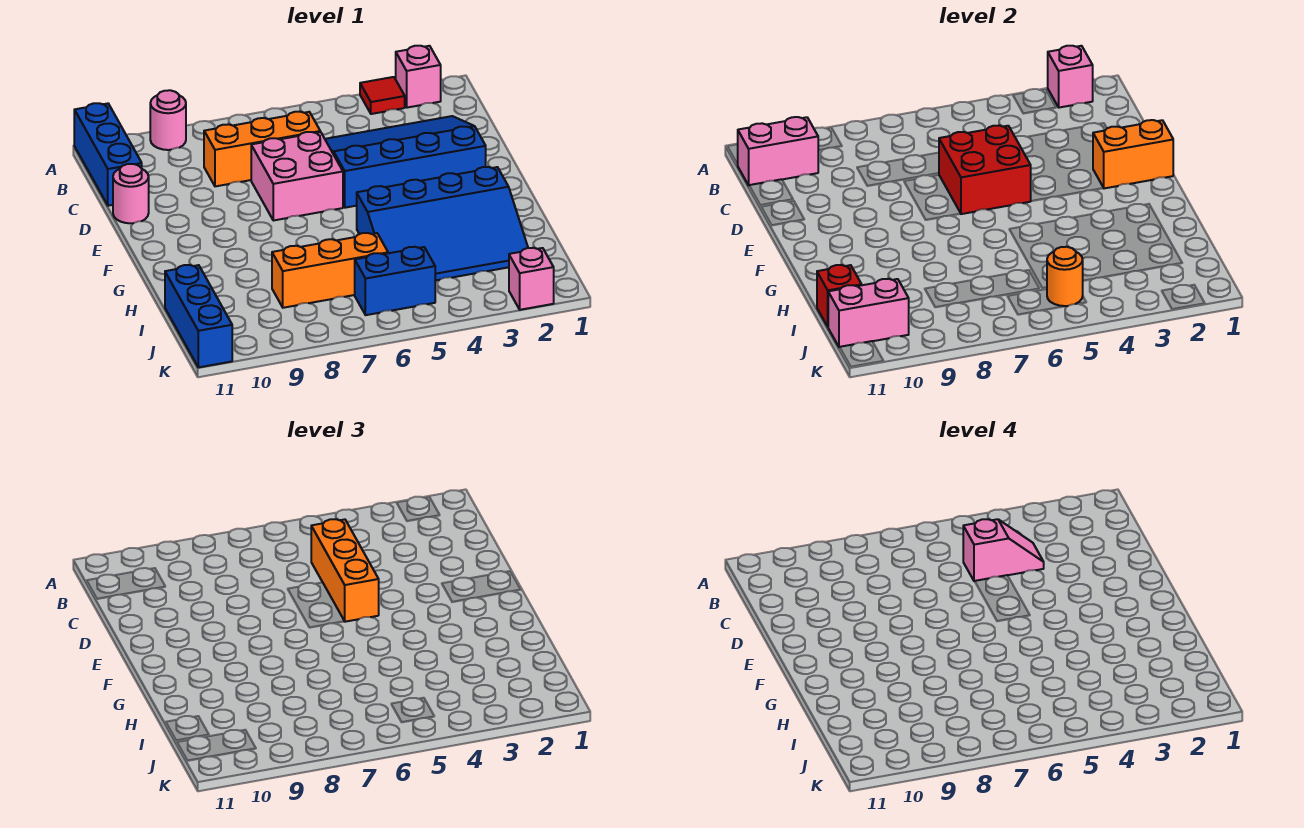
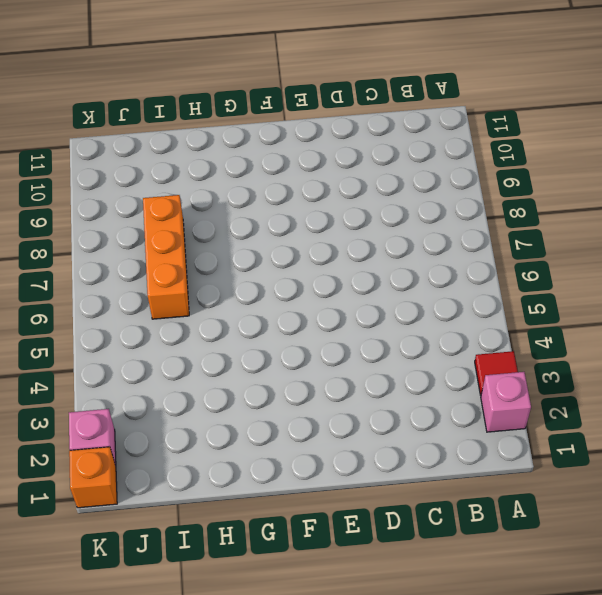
orange brick K1 level 1 -> none
none -> pink round brick A9 level 1
none -> blue brick A11:C11 level 1
none -> blue slope C2:E5 level 1 top E

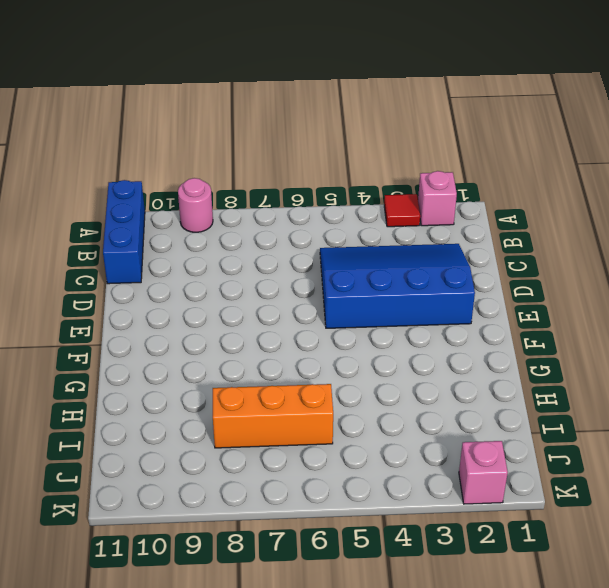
none -> orange brick C6:C8 level 1
none -> pink brick D6:E7 level 1
none -> pink round brick D11 level 1

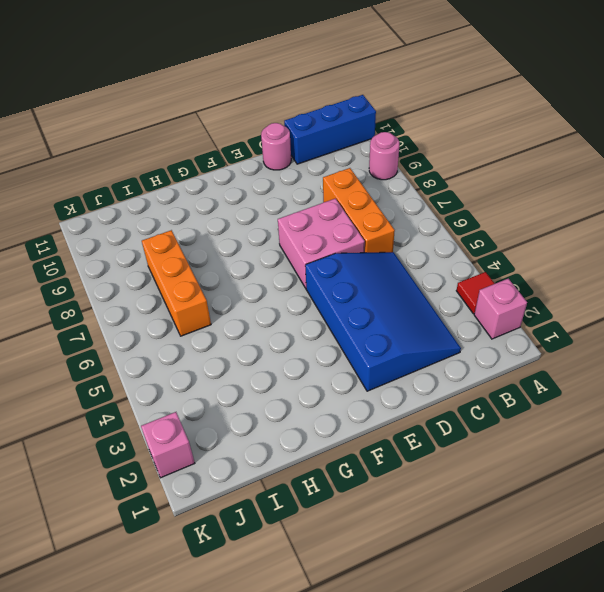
none -> blue slope G2:I5 level 1 top G
none -> blue brick I11:K11 level 1
none -> blue brick J5:J6 level 1

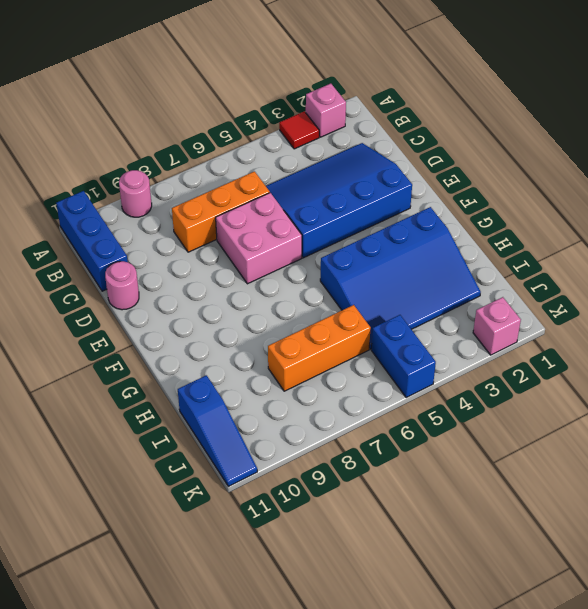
blue slope I11:K11 level 1 top I -> blue brick I11:K11 level 1
blue brick J5:K5 level 1 -> blue brick J5:J6 level 1
none -> pink brick A2 level 2
none -> pink brick B10:B11 level 2
none -> red brick D5:E6 level 2

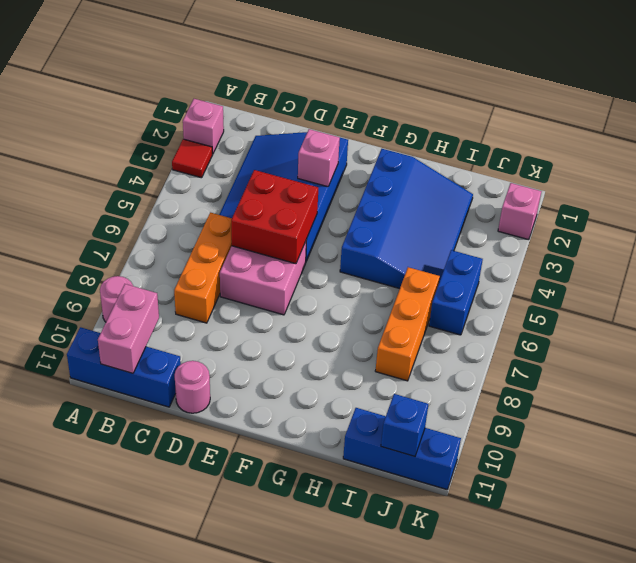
pink brick E3 level 2 -> pink brick A2 level 2
blue brick J11 level 2 -> pink brick J10:J11 level 2
none -> orange brick E1:E2 level 2
none -> red brick I11 level 2
none -> orange round brick J5 level 2

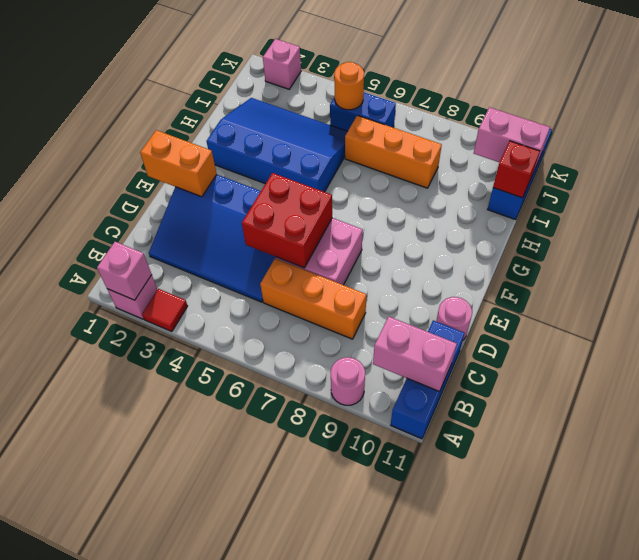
none -> orange brick C5:E5 level 3
none -> pink slope C4:C5 level 4 top 5

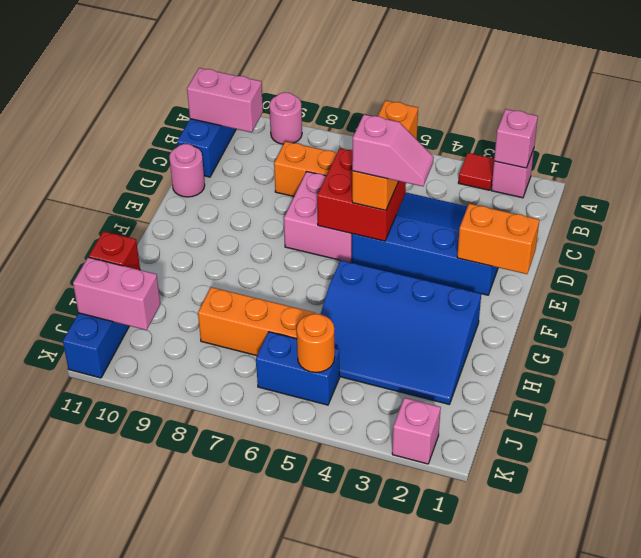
pink slope E4:E5 level 4 top 5 -> pink slope C4:C5 level 4 top 5

